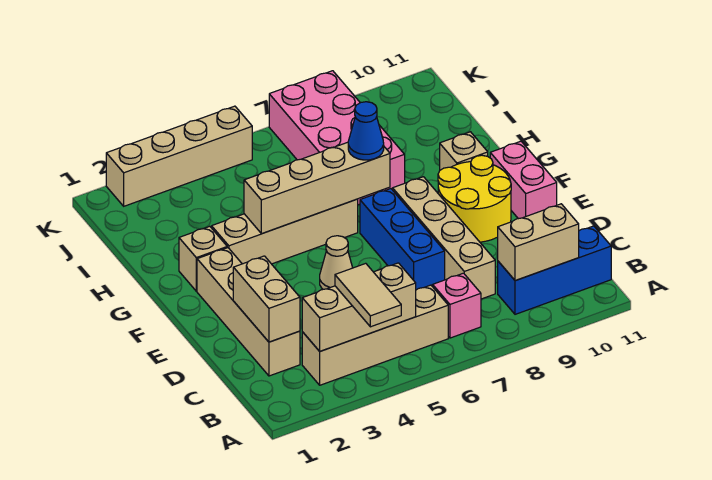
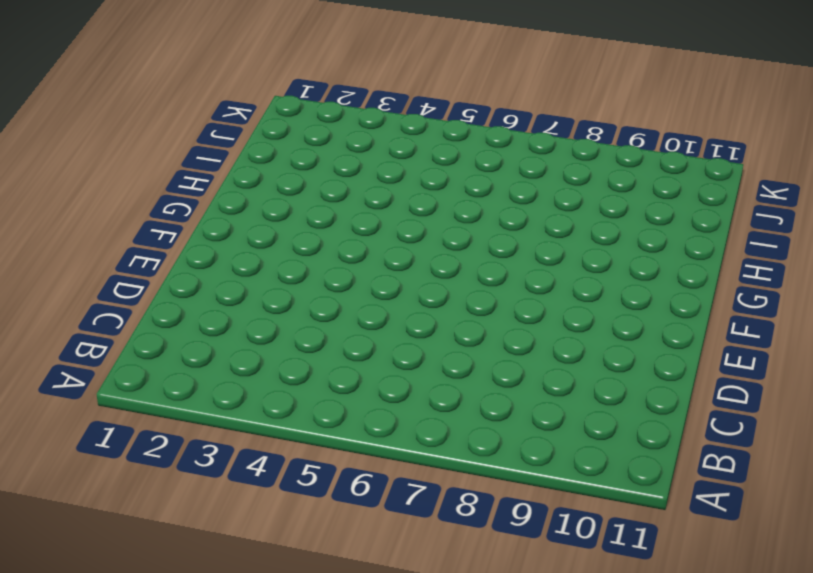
none -> tan brick B3:B6 level 1
none -> pink brick B7 level 1
none -> blue brick B9:B11 level 1

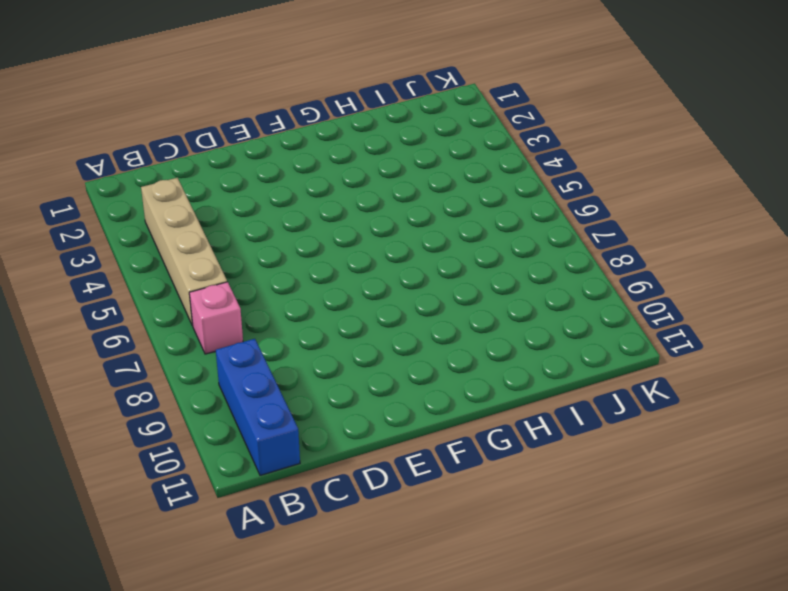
none -> tan brick C2:F2 level 1
none -> tan brick C8:F8 level 1
none -> blue brick D7:F7 level 1

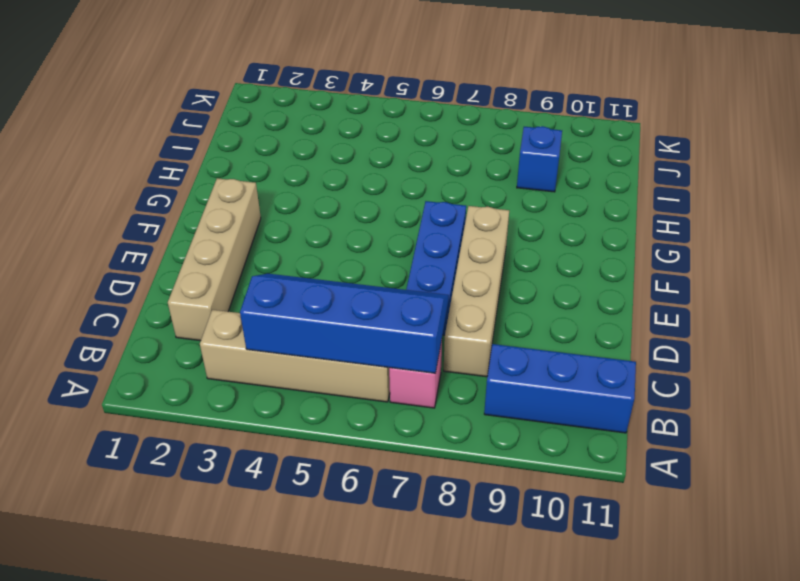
blue slope B4:C7 level 2 top B -> tan brick B3:B5 level 2
blue brick I9 level 1 -> none
none -> tan cone E5 level 1
none -> yellow round brick E9:F10 level 1
none -> pink brick E11:F11 level 1

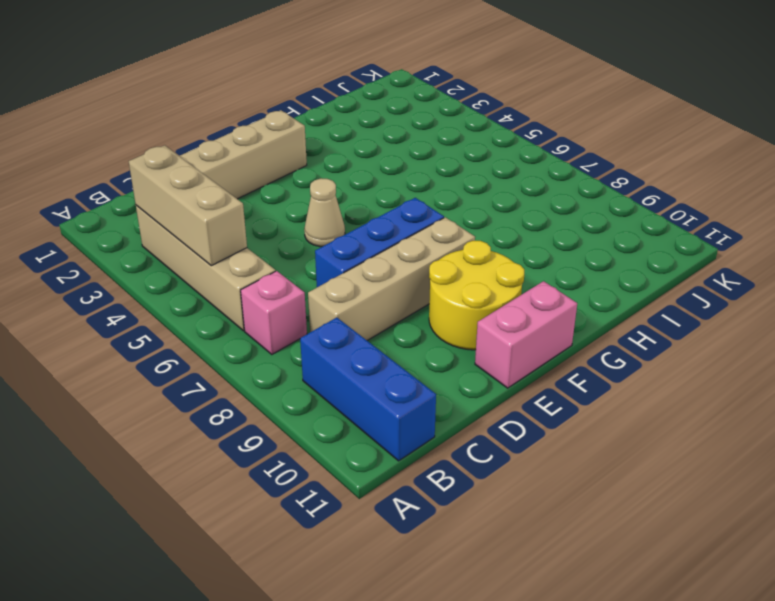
none -> tan brick G2 level 1
none -> tan brick G3:G6 level 1
none -> tan brick G10 level 1

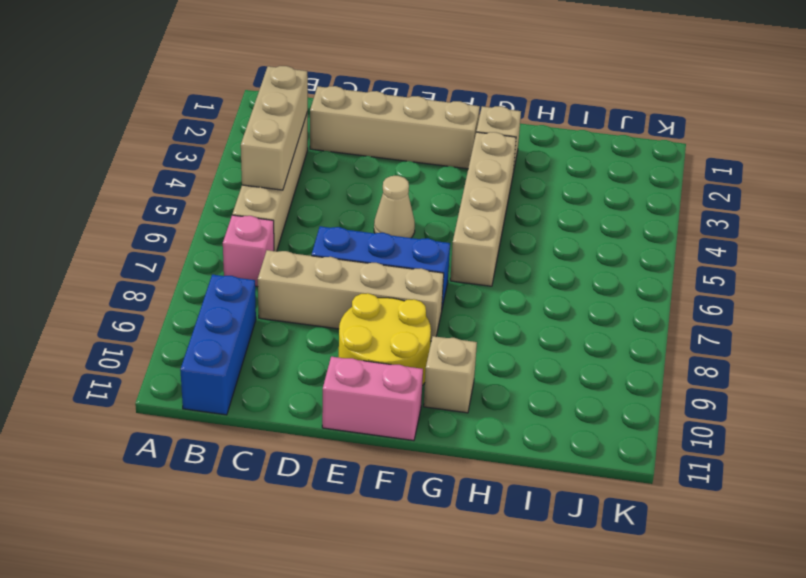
none -> pink brick H7:K8 level 1
none -> tan brick K2:K5 level 1
none -> tan brick B9:B10 level 2

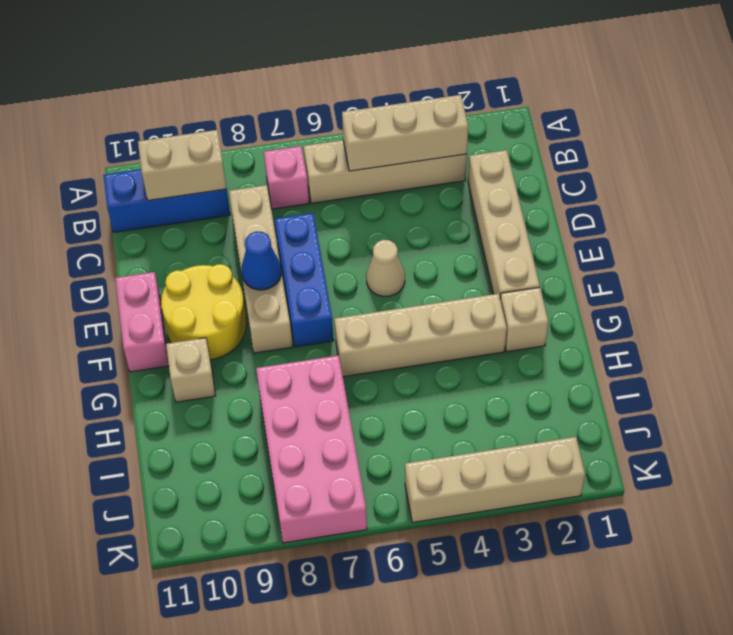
blue cone E8 level 2 -> blue cone G7 level 3
none -> tan brick C2:D2 level 2
none -> tan brick G4:G7 level 2
none -> tan tile A4:B4 level 3

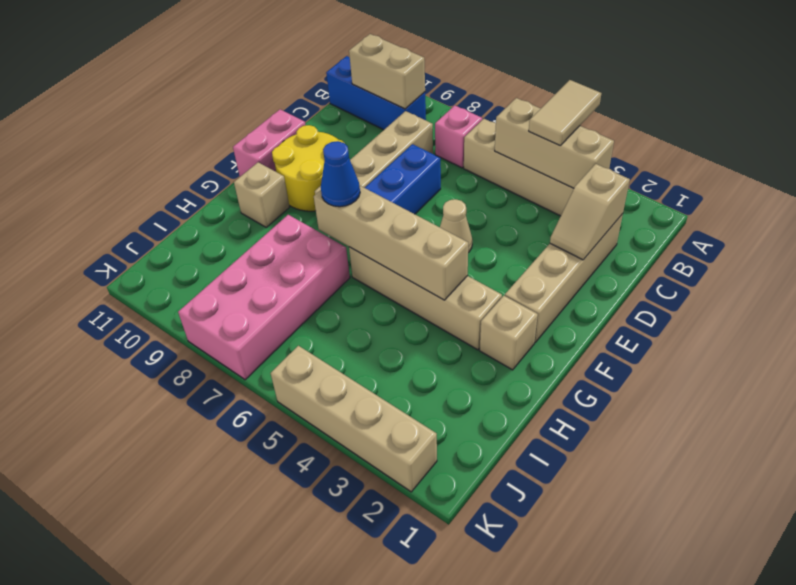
tan slope C2:D2 level 2 top C -> tan brick C2:D2 level 2

